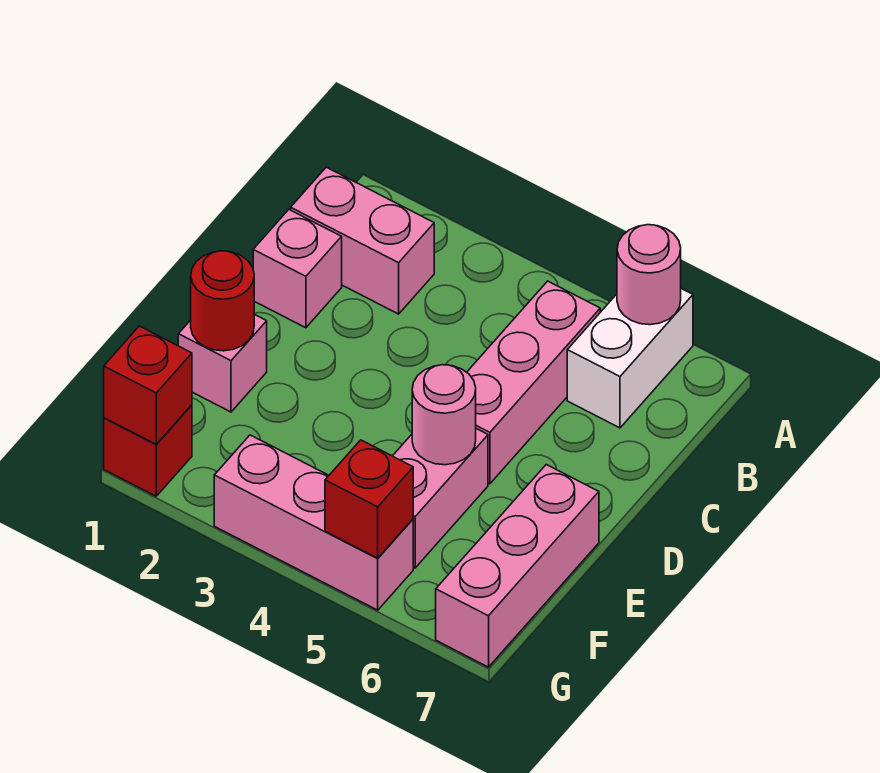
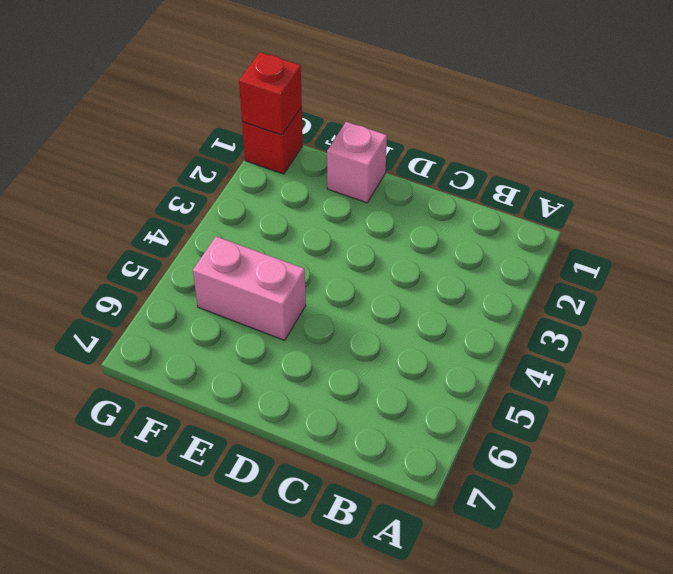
none -> white brick A6:B6 level 1
none -> pink brick B1:B2 level 1
none -> pink brick B5:D5 level 1

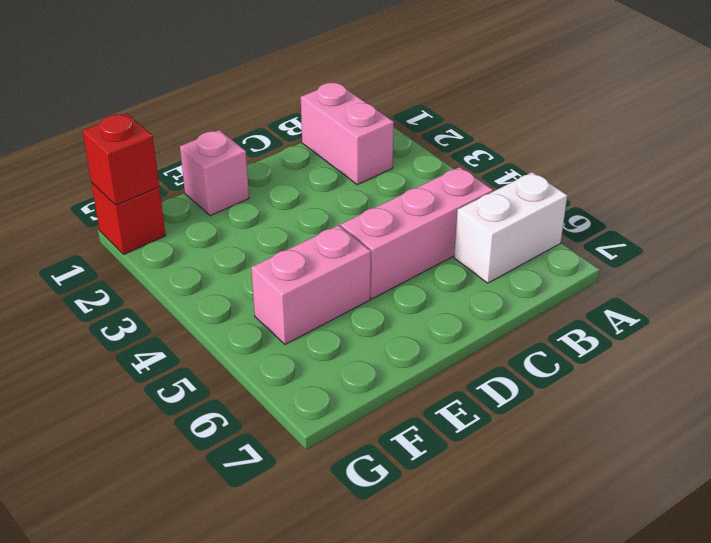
none -> pink brick C1 level 1
none -> pink brick E7:G7 level 1
none -> pink brick G3:G5 level 1

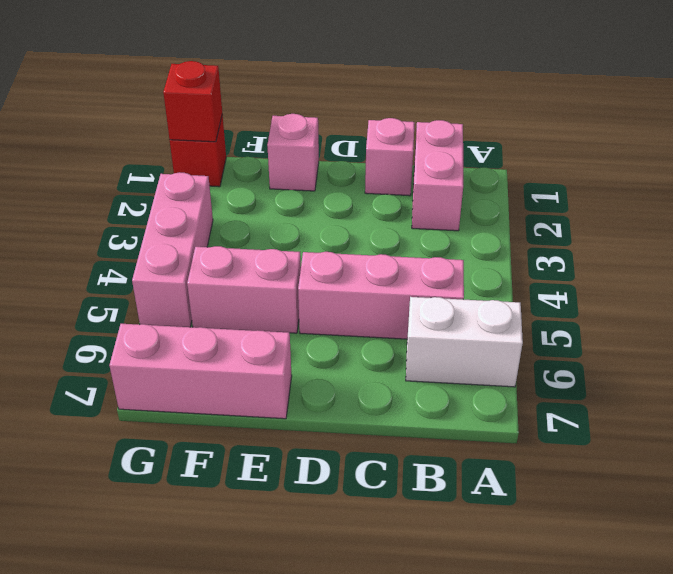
none -> pink round brick A6 level 2
none -> red round brick E1 level 2
none -> pink round brick E5 level 2

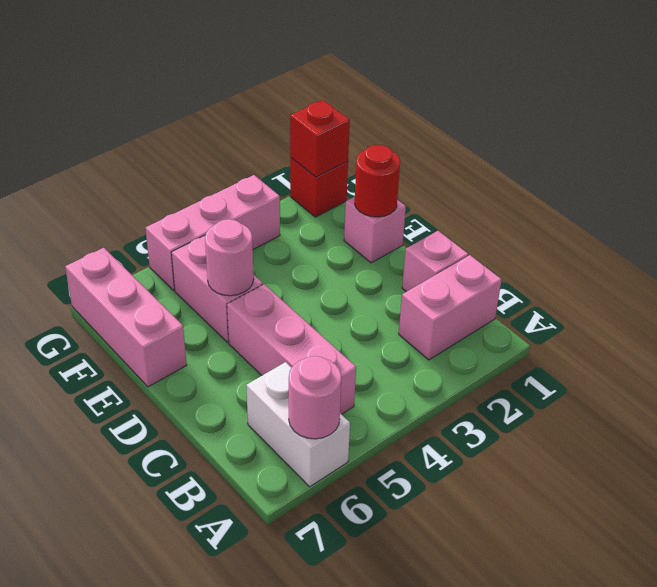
none -> red brick G5 level 2

